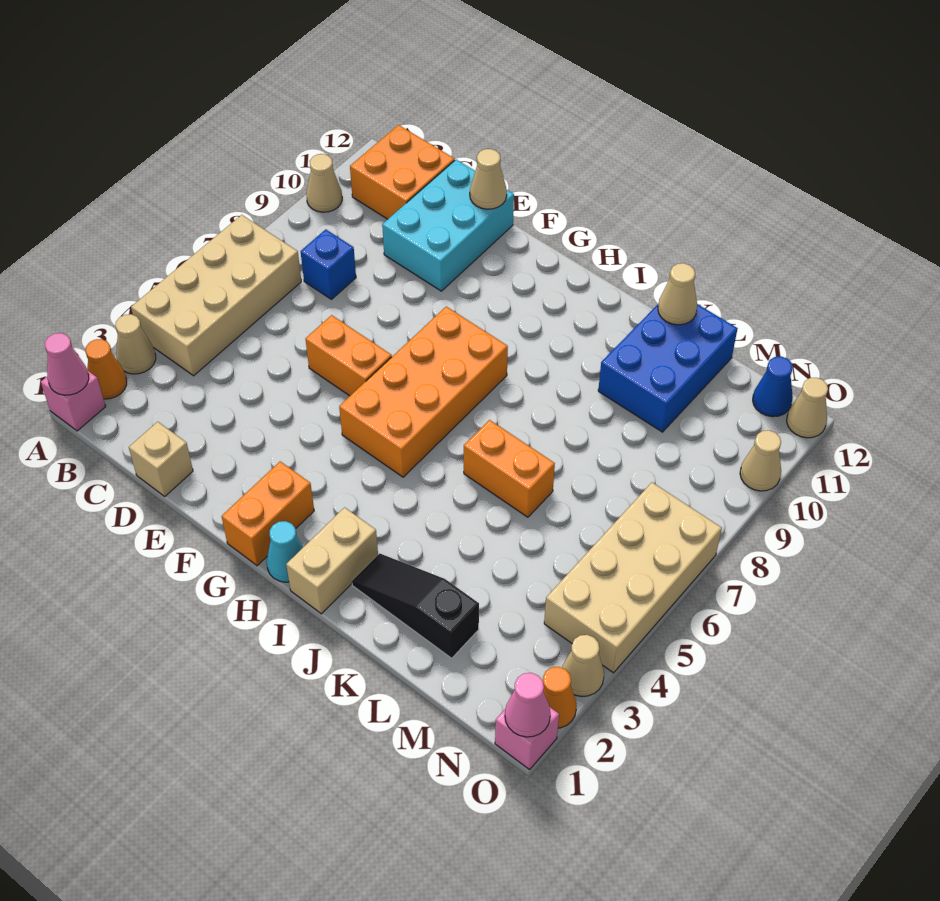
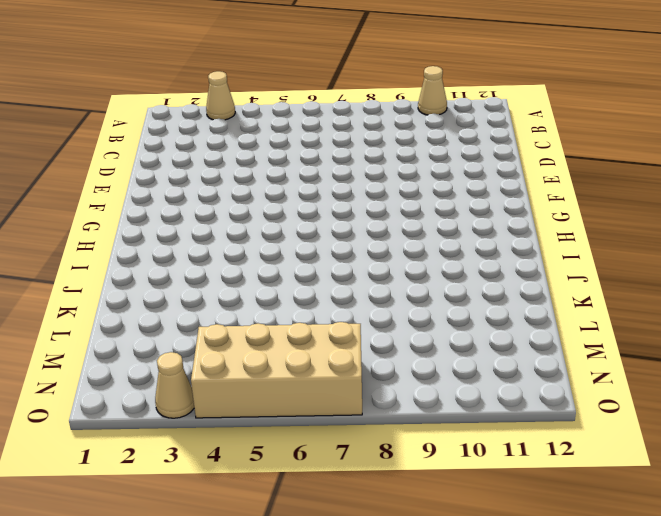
none -> pink brick A1 level 1
none -> orange cone A2 level 1
none -> tan brick A4:B7 level 1

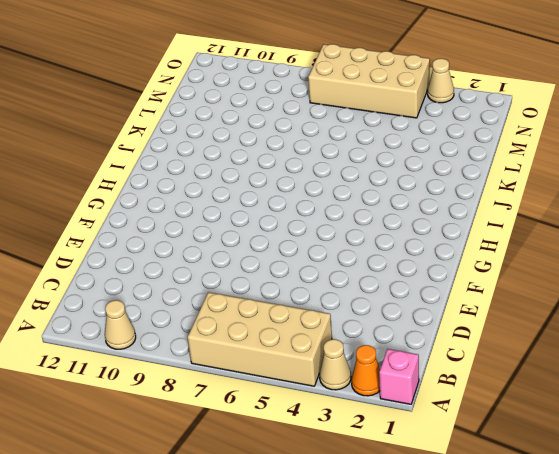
none -> orange brick B11:C12 level 1
none -> blue brick C8 level 1
none -> tan brick D1 level 1

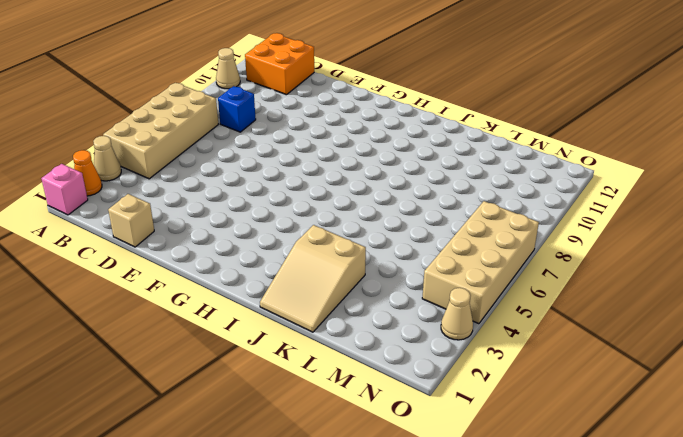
tan slope J1:K3 level 1 top 3 -> black slope J2:L2 level 1 top L
none -> cyan brick D10:E12 level 1
none -> orange brick E6:F6 level 1
none -> orange brick G1:G2 level 1

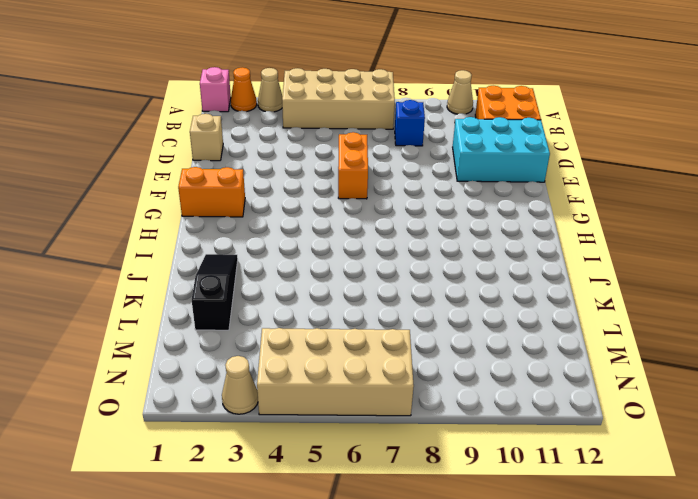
none -> orange brick G5:H8 level 1
none -> cyan cone H1 level 1
none -> tan brick I1:I2 level 1

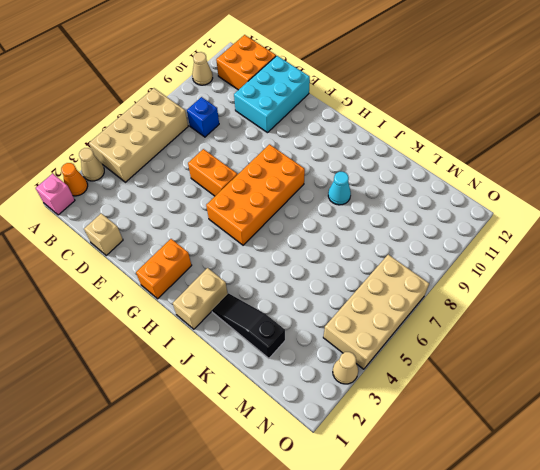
cyan cone J9 level 1 -> cyan cone H1 level 1
none -> orange brick J6:K6 level 1
none -> blue brick K10:L12 level 1
none -> blue cone N12 level 1

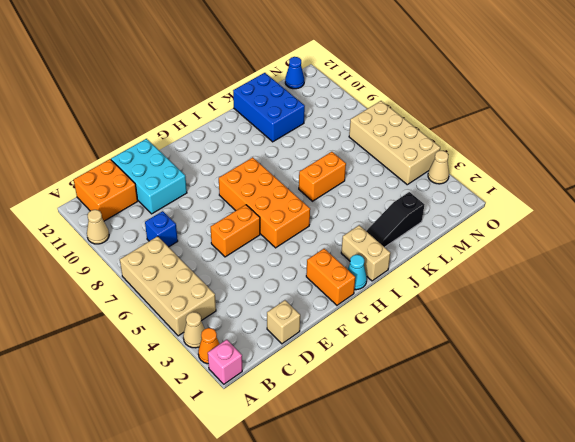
none -> pink brick O1 level 1
none -> orange cone O2 level 1
none -> tan cone O10 level 1

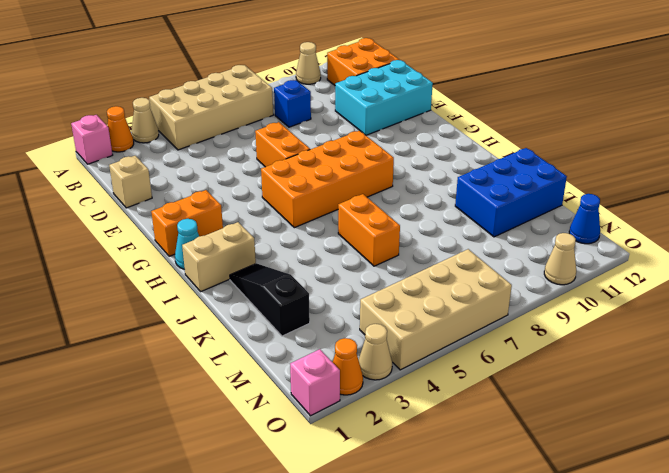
none -> tan cone O12 level 1
none -> pink cone A1 level 2
none -> tan cone E12 level 2

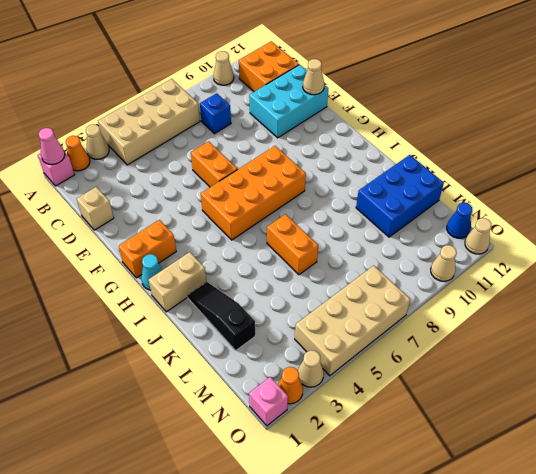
none -> tan cone K12 level 2
none -> pink cone O1 level 2

